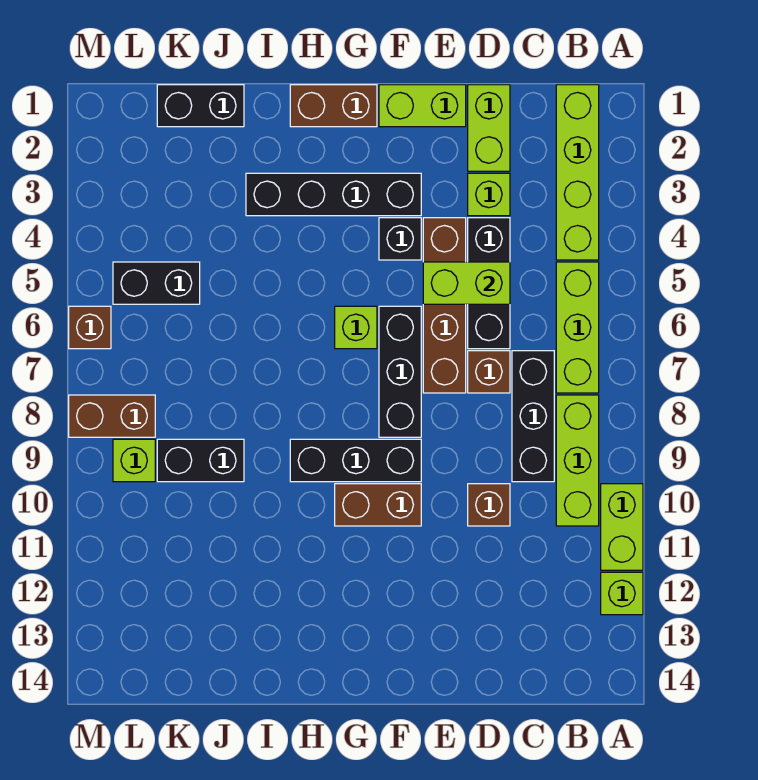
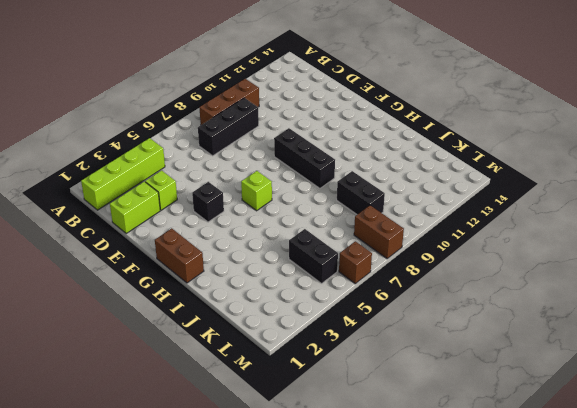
brown brick B8:B10 level 1 -> lime brick B8:B10 level 1
none -> lime brick A10:A11 level 1
none -> lime brick A12 level 1
none -> lime brick B5:B7 level 1

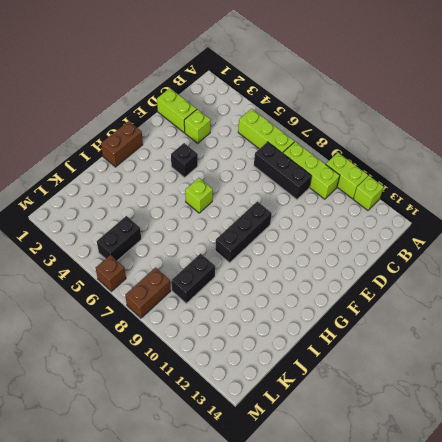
none -> lime brick B1:B4 level 1
none -> black brick D4:D6 level 1
none -> brown brick D7 level 1

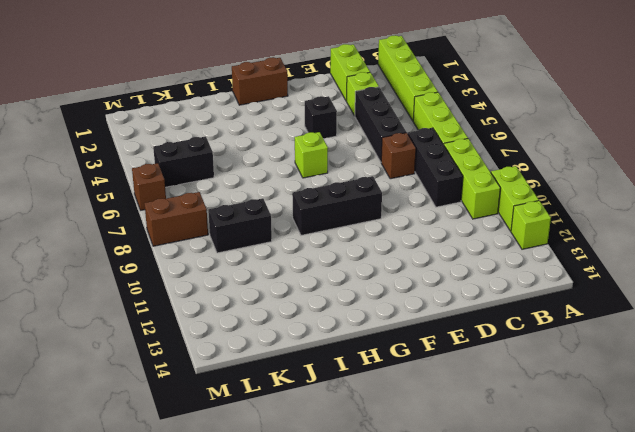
none -> brown brick D10 level 1
none -> lime brick E1:F1 level 1
none -> brown brick E4:E7 level 1

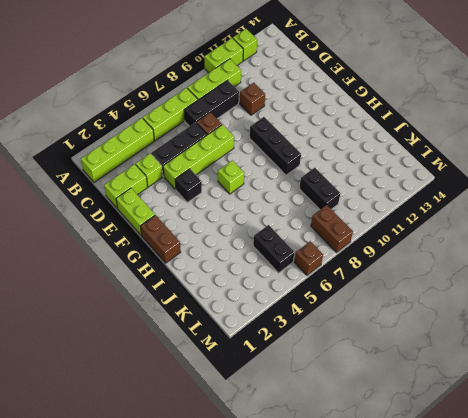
lime brick E4:E7 level 1 -> brown brick E4:E7 level 1
none -> black brick F3:I3 level 1
none -> black brick F6:F8 level 1
none -> brown brick F10:G10 level 1

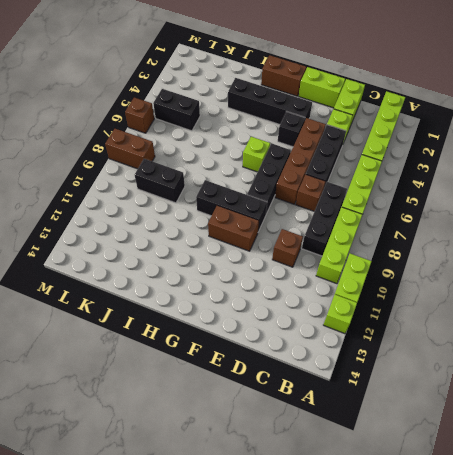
none -> black brick J1:K1 level 1
none -> lime brick L9 level 1
none -> lime brick D5:E5 level 2

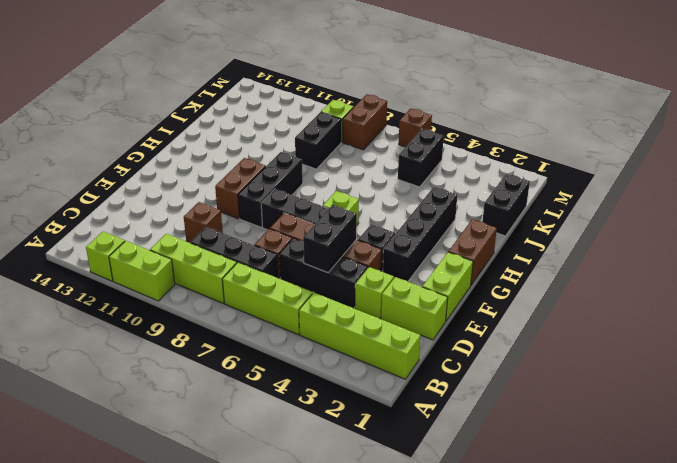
black brick D5:E5 level 2 -> lime brick D5:E5 level 2

